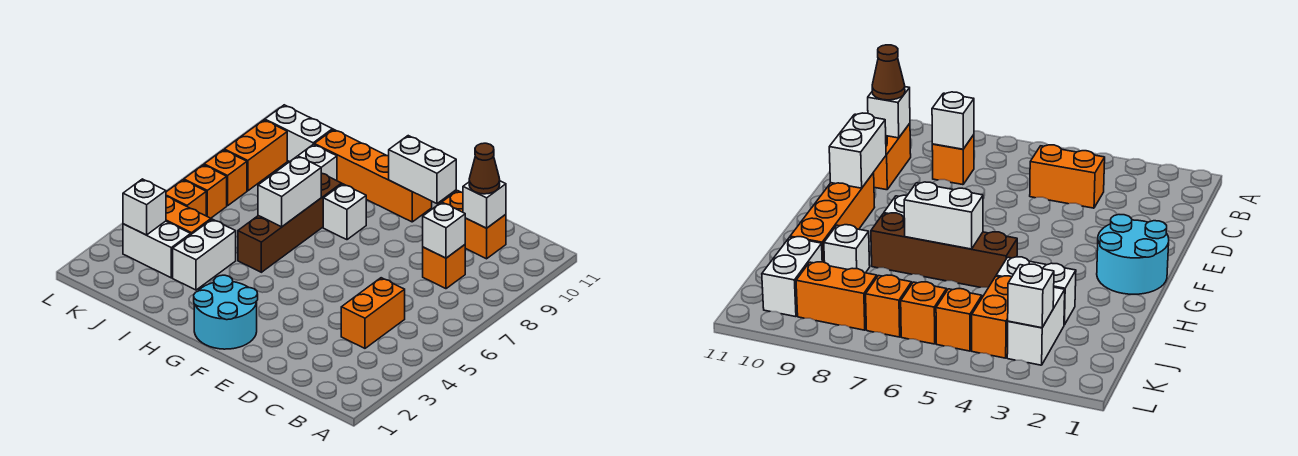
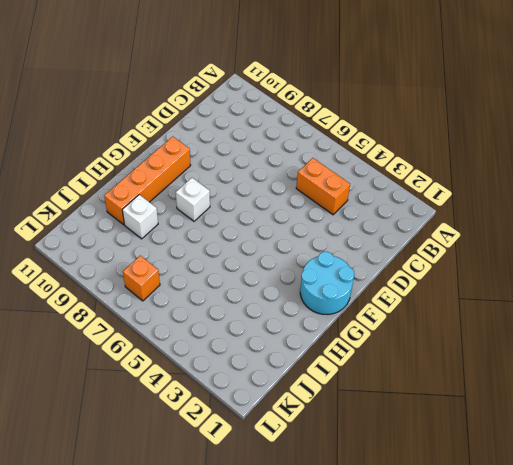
none -> orange brick C8 level 1
none -> orange brick C10:D10 level 1
none -> brown brick H5:H8 level 1

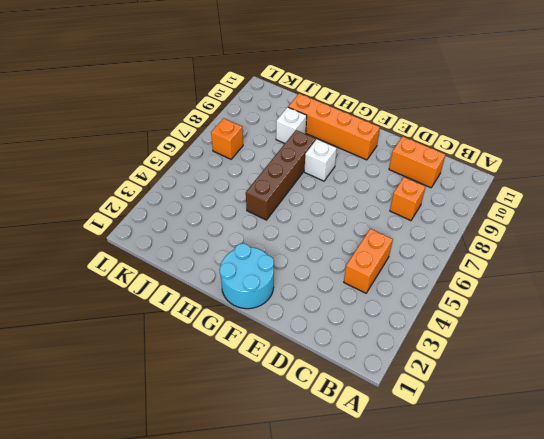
none -> white brick I3:I4 level 1
none -> white brick J3:K3 level 1
none -> orange brick J4:K4 level 1

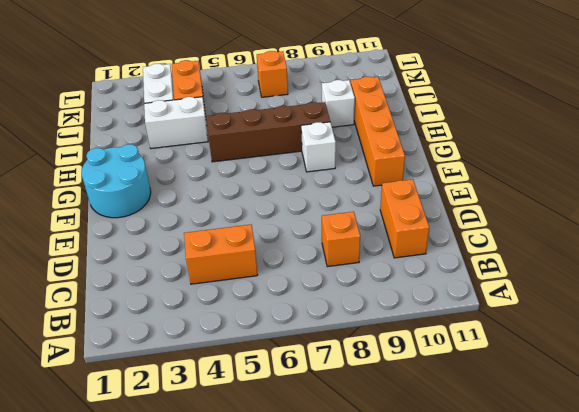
none -> white brick J10:K10 level 1
none -> orange brick K5 level 1
none -> orange brick K6 level 1

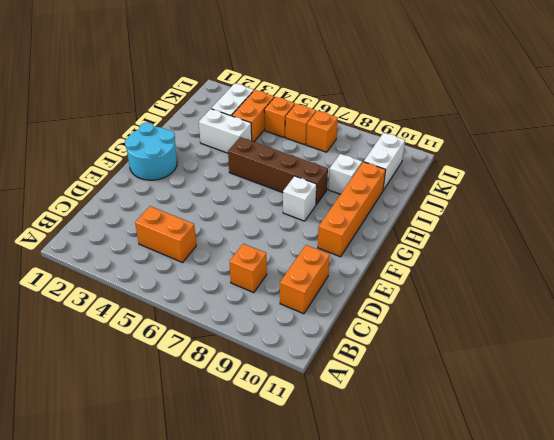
none -> orange brick K8:K9 level 1
none -> white brick C8 level 2
none -> white brick C10 level 2

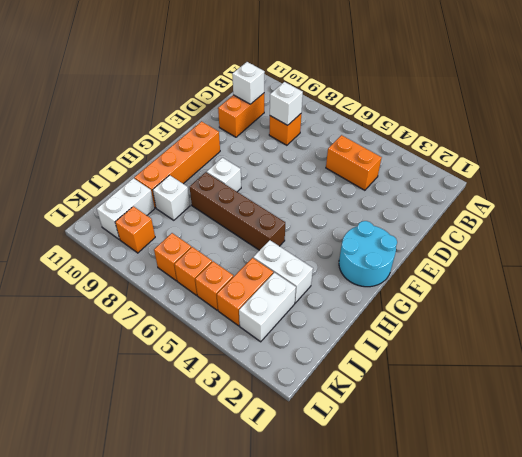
orange brick K9 level 1 -> orange brick K8:K9 level 1
none -> white brick E10:F10 level 2
none -> white brick H6:H7 level 2
none -> white brick K3 level 2

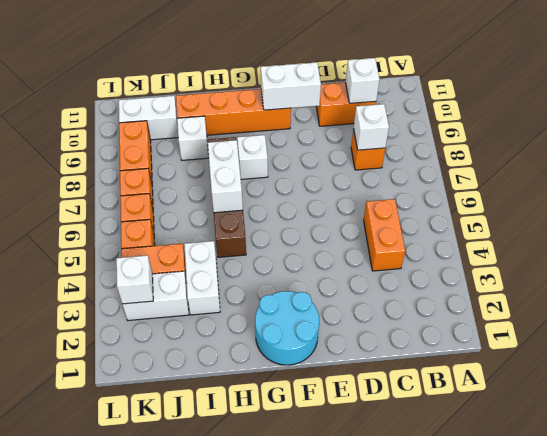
none -> brown cone C10 level 3

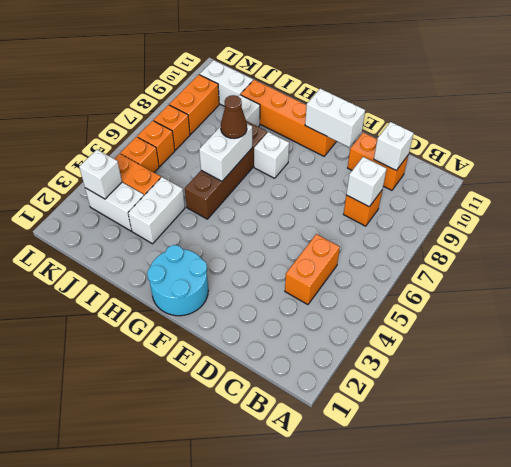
brown cone H7 level 3 -> brown cone C10 level 3

